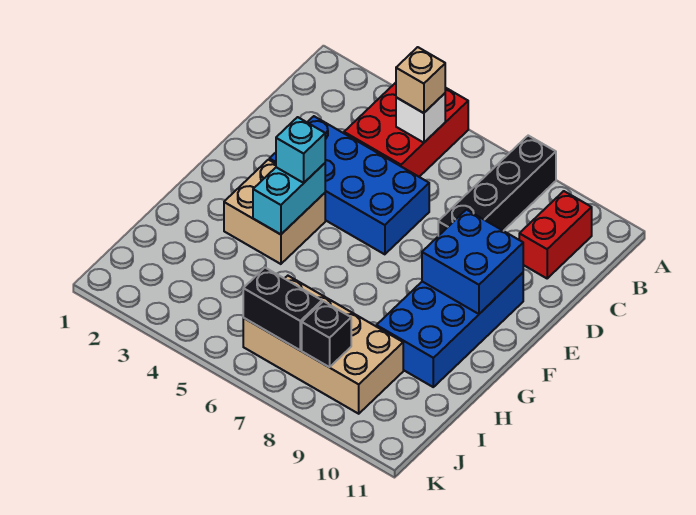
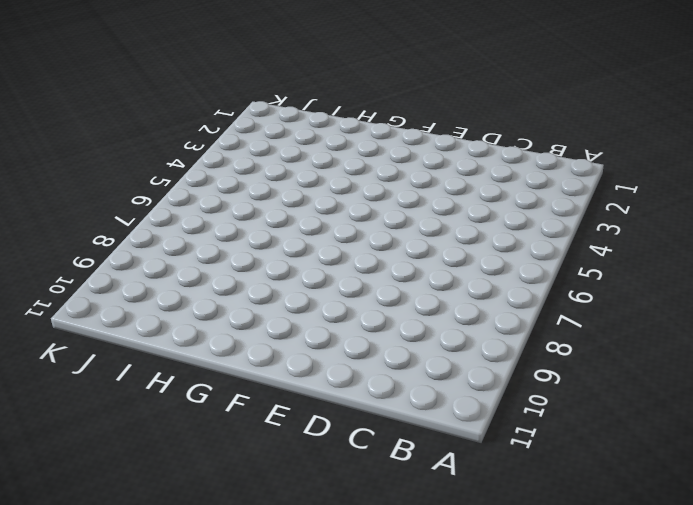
none -> red brick A4:C5 level 1
none -> black brick A8:D8 level 1
none -> red brick B10:C10 level 1

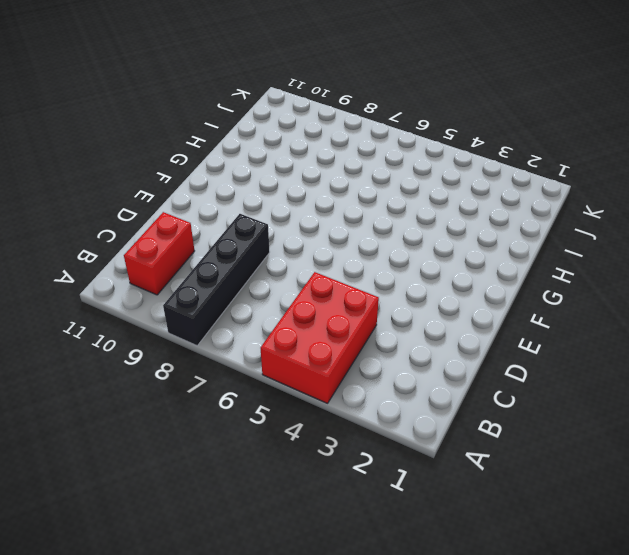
none -> blue brick D3:E6 level 1
none -> blue brick E9:H10 level 1
none -> tan brick F3:G4 level 1

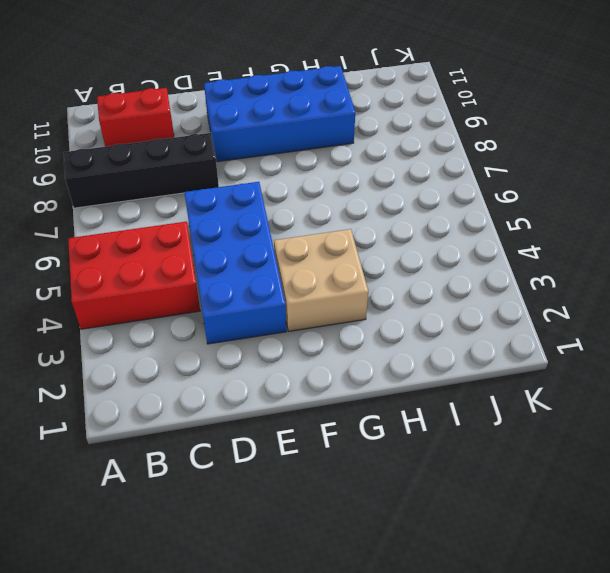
none -> tan brick I6:J9 level 1
none -> white brick B5 level 2
none -> blue brick E9:F10 level 2

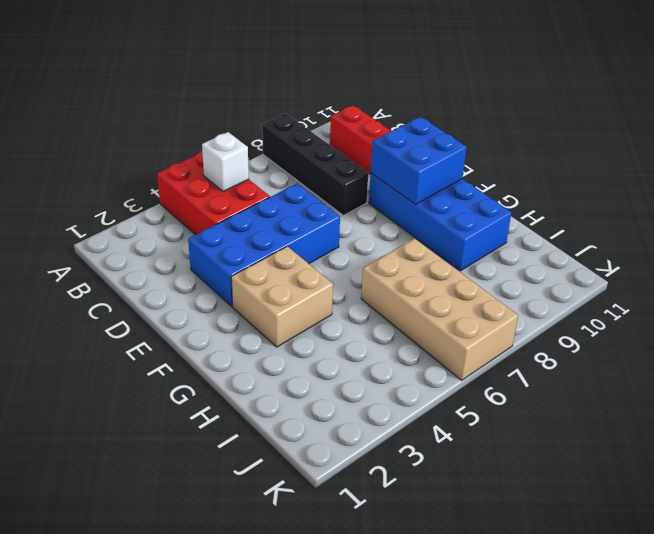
tan brick H6:K7 level 1 -> tan brick I6:J9 level 1
none -> cyan brick F4:G4 level 2
none -> black brick J6:J7 level 2
none -> black brick J8 level 2

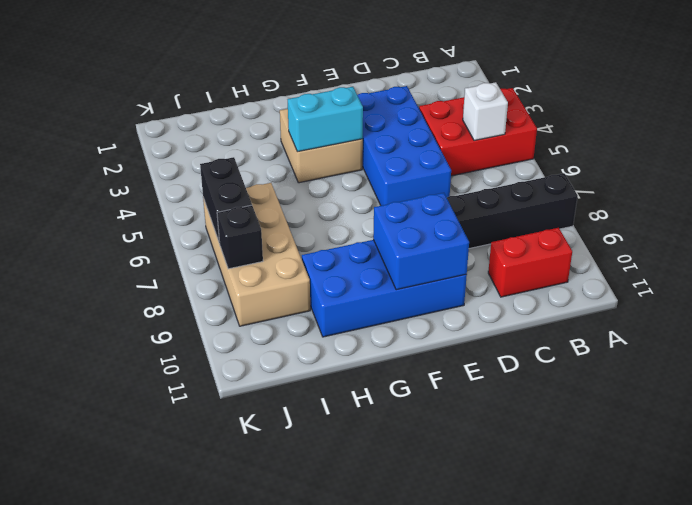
none -> tan brick B5 level 3
none -> cyan brick F4 level 3

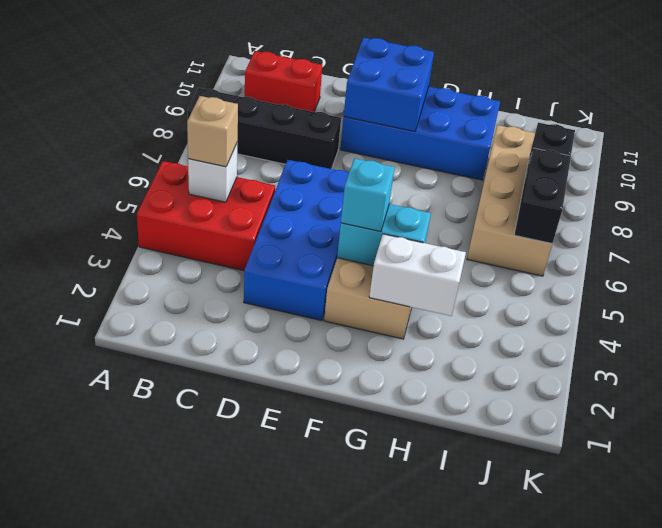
white brick G3:H3 level 2 -> none

